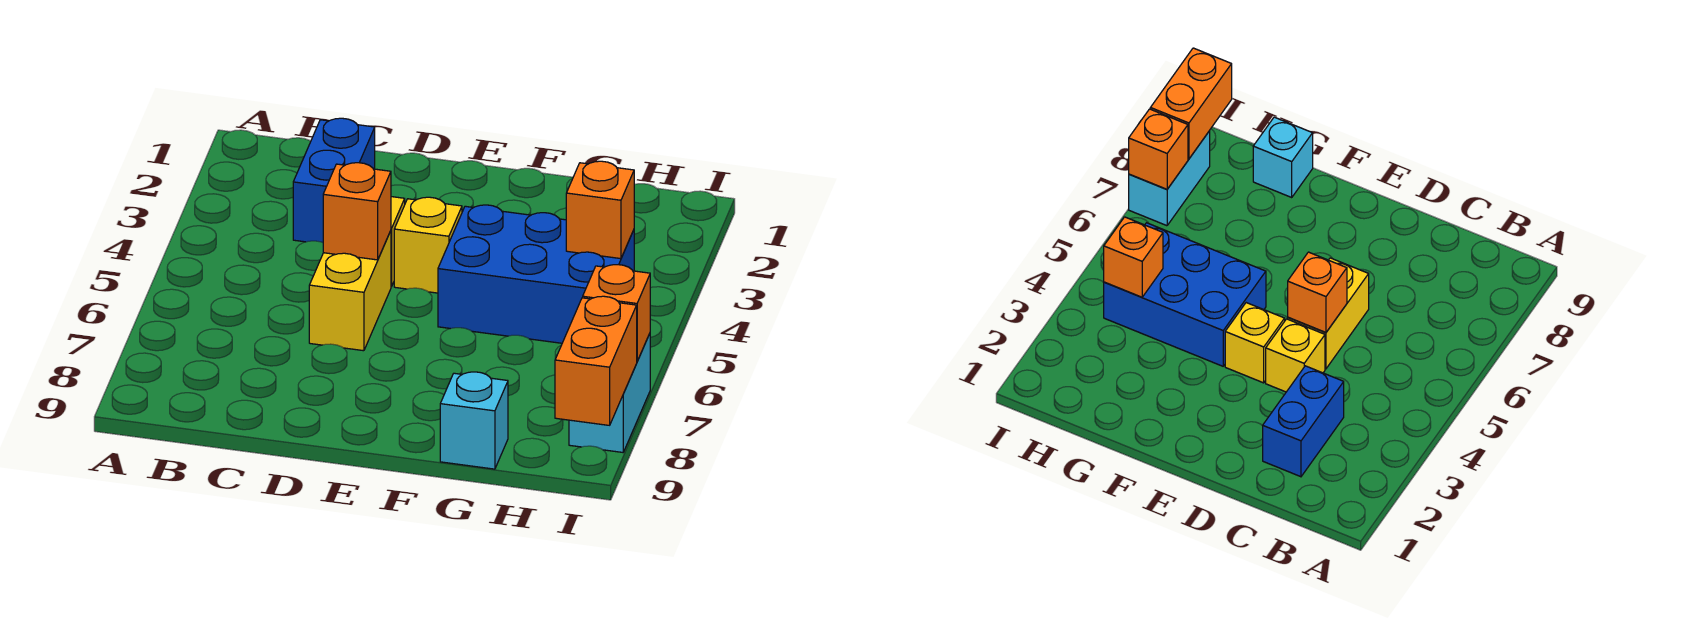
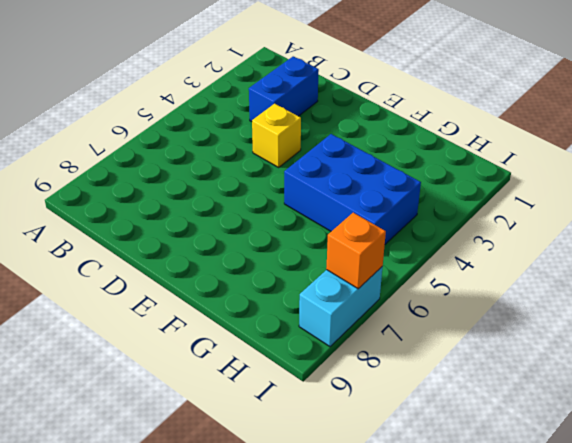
none -> yellow brick D5:D6 level 1
none -> yellow brick E4 level 1

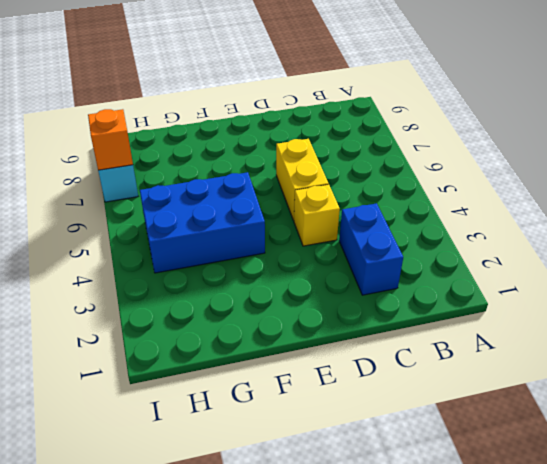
none -> yellow brick E4 level 1
none -> cyan brick G9 level 1

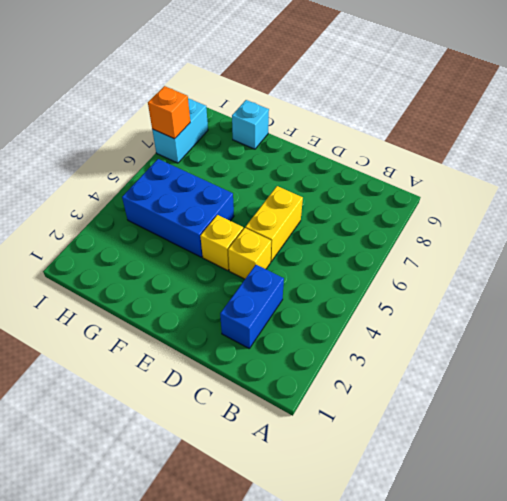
none -> orange brick D5 level 2
none -> orange brick H4 level 2

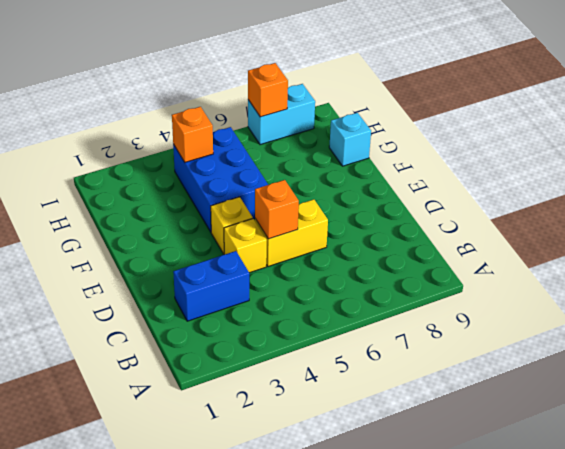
none -> orange brick I8:I9 level 2

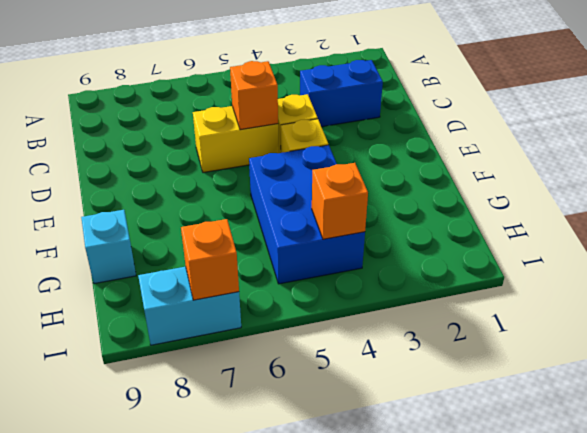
none -> orange brick I8:I9 level 2

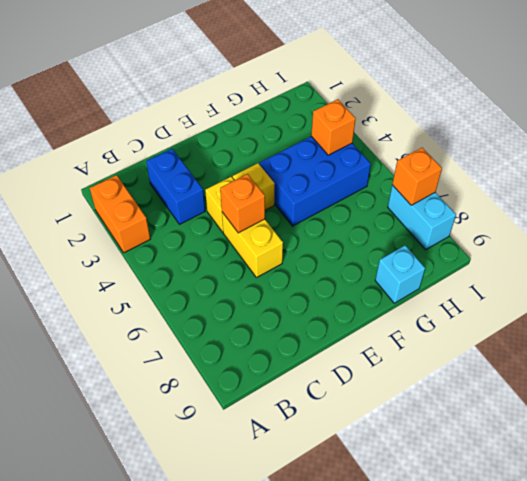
orange brick A2:A3 level 1 -> orange brick I8:I9 level 2

